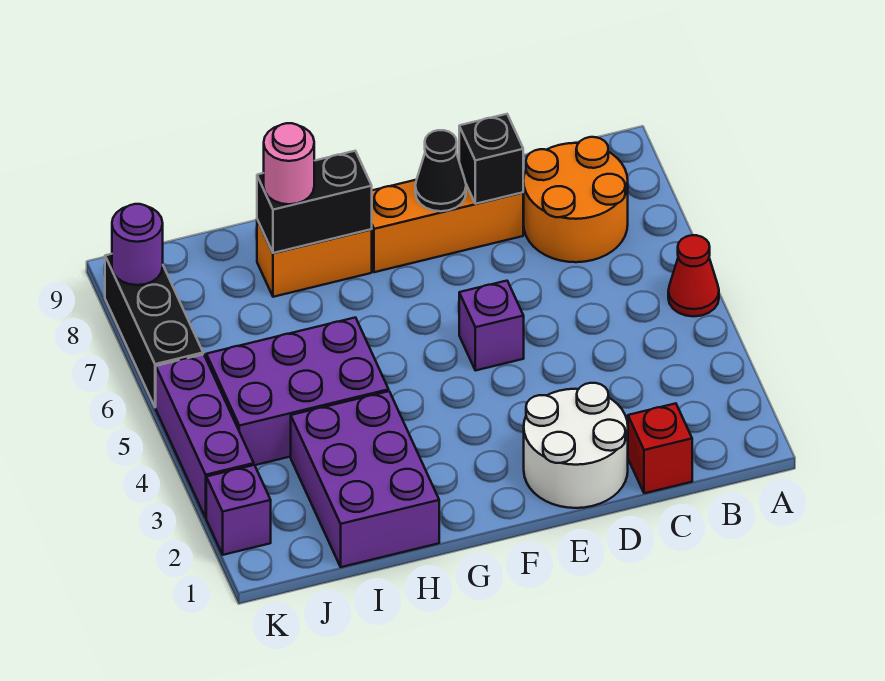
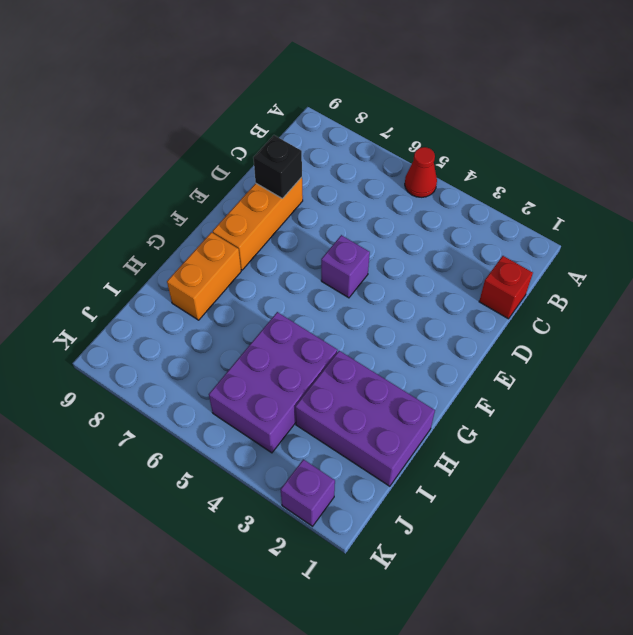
none -> orange round brick B7:C8 level 1
none -> white round brick D1:E2 level 1
none -> purple brick K3:K5 level 1

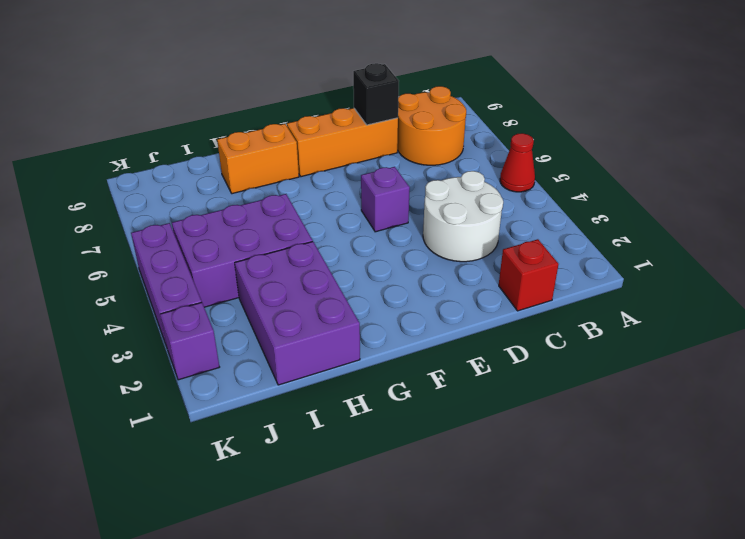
white round brick C3:D4 level 1 -> white round brick D1:E2 level 1
none -> black brick K6:K8 level 1
none -> black cone E8 level 2
none -> black brick G8:H8 level 2

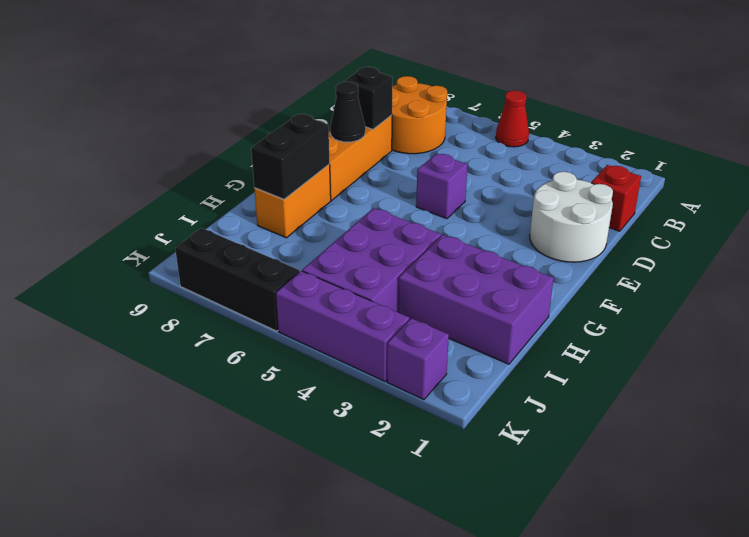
none -> purple round brick K8 level 2
none -> pink round brick H8 level 3

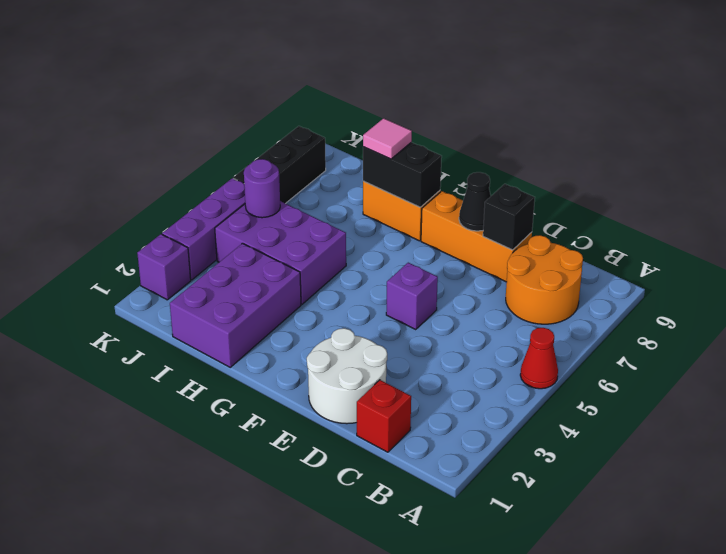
pink tile H8 level 3 -> pink round brick H8 level 3
purple round brick J5 level 2 -> purple round brick K8 level 2

